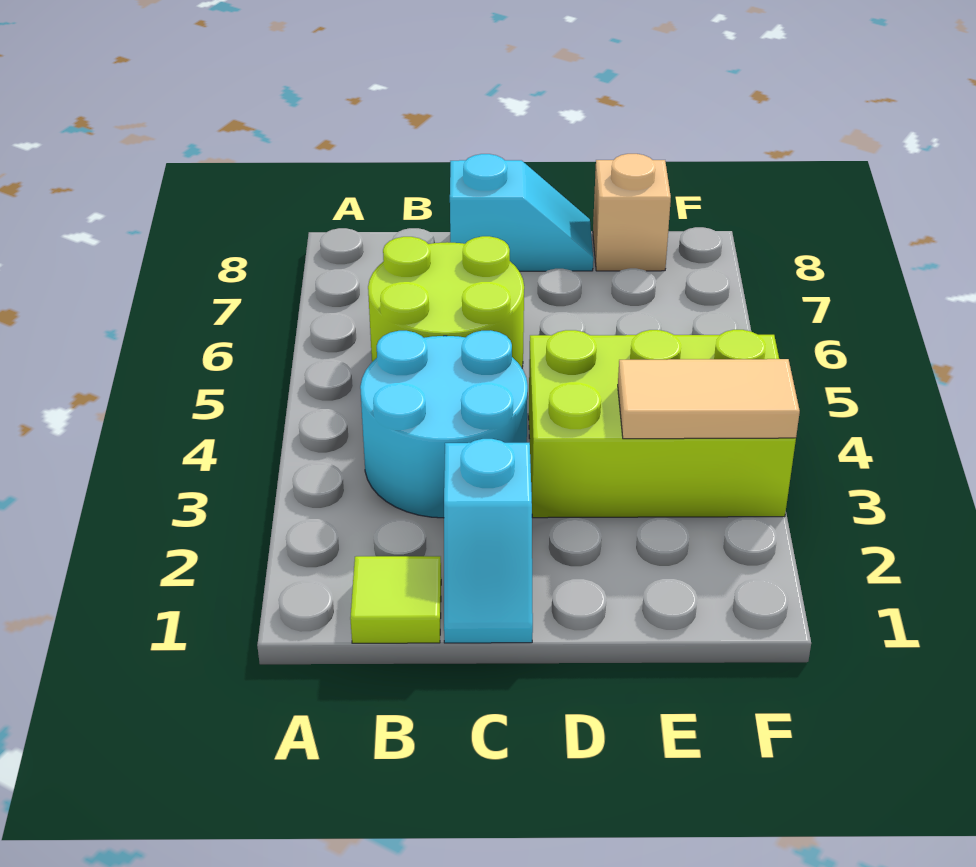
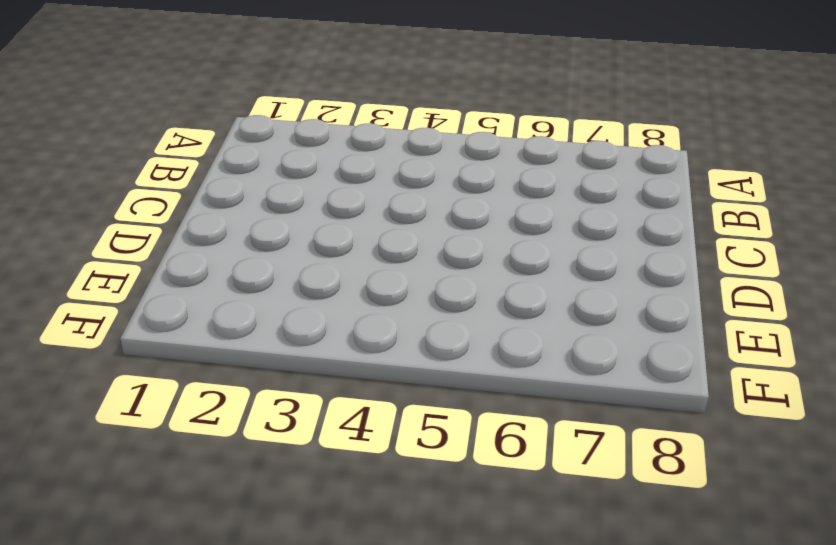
none -> lime tile B1 level 1
none -> cyan round brick B3:C4 level 1

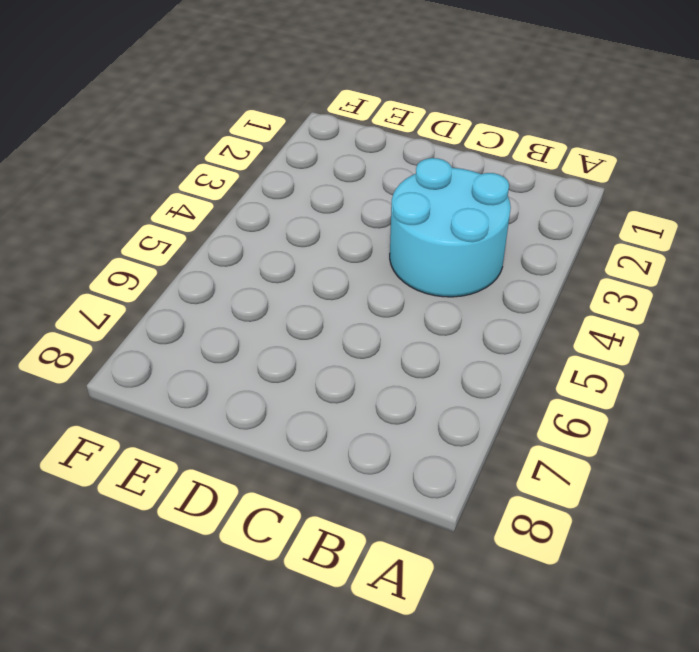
none -> lime tile B1 level 1
none -> lime round brick B5:C6 level 1

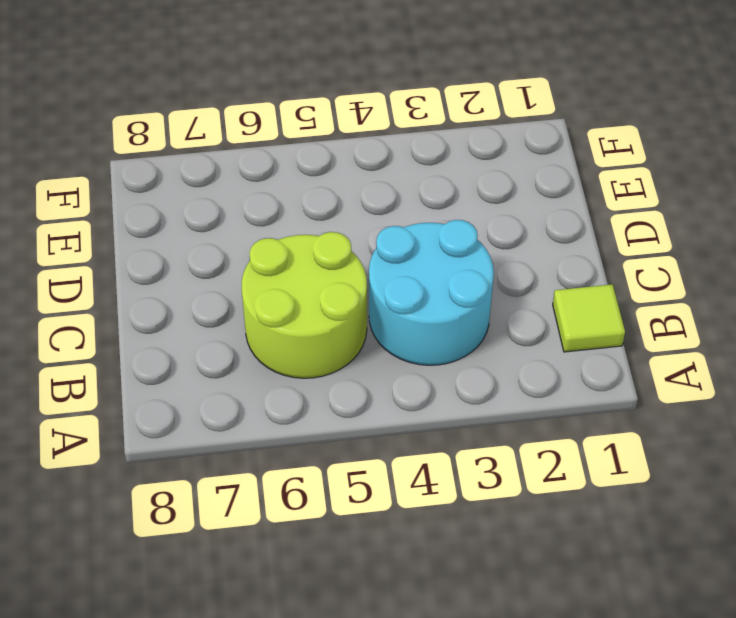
none -> cyan slope C1:C2 level 1 top 2
none -> cyan slope C8:D8 level 1 top C

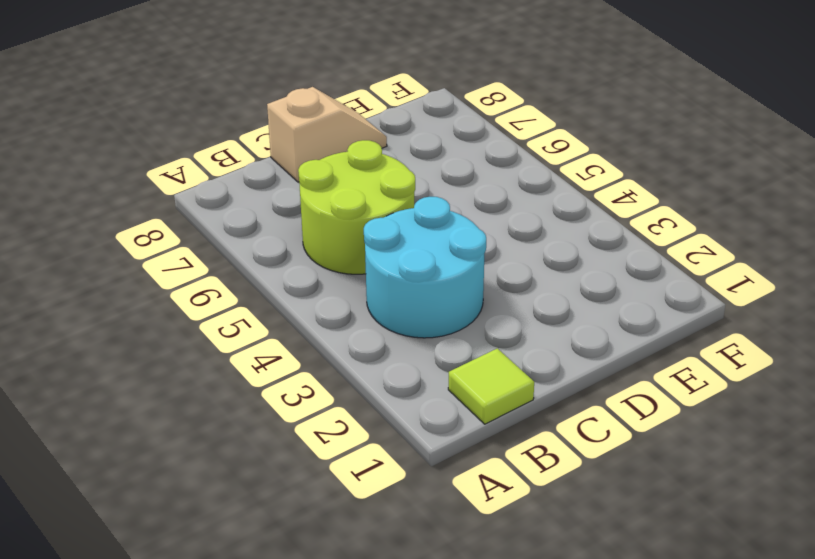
tan slope C8:D8 level 1 top C -> cyan slope C8:D8 level 1 top C
none -> cyan slope C1:C2 level 1 top 2
none -> lime brick D3:F4 level 1

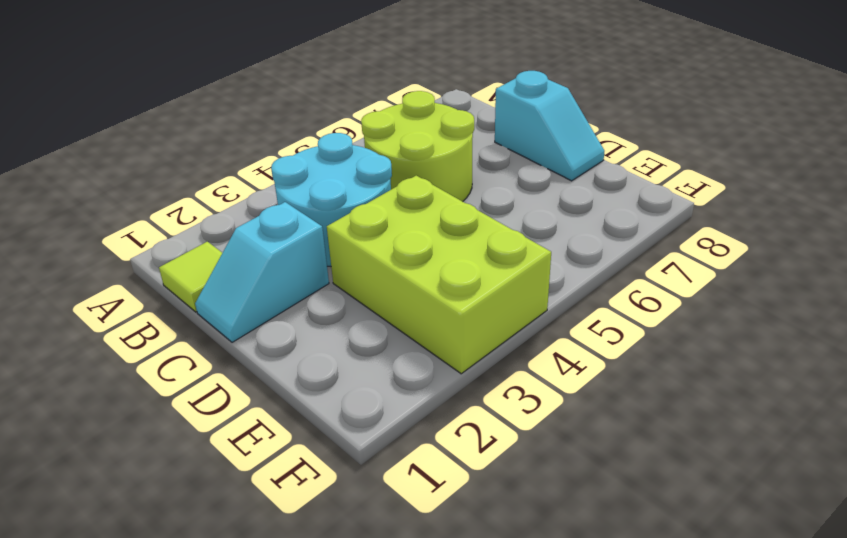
none -> tan brick E8 level 1
none -> tan tile E3:F3 level 2

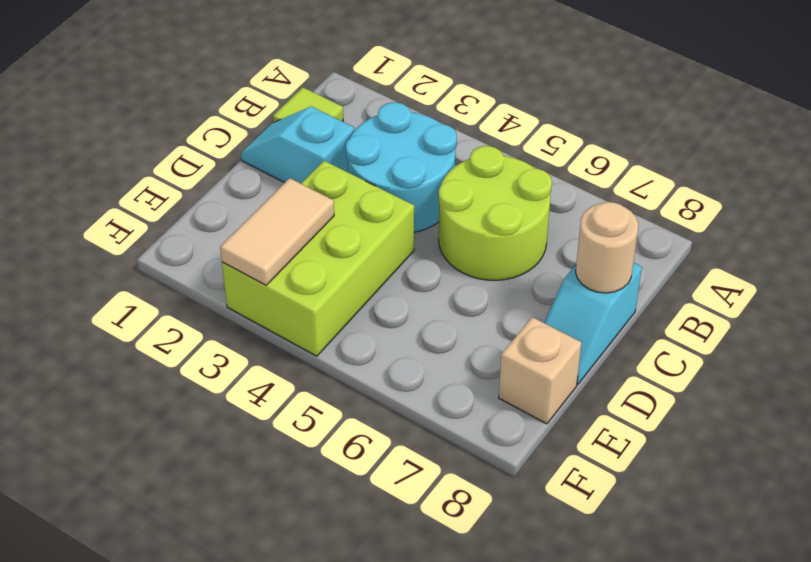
tan round brick C8 level 2 -> none

